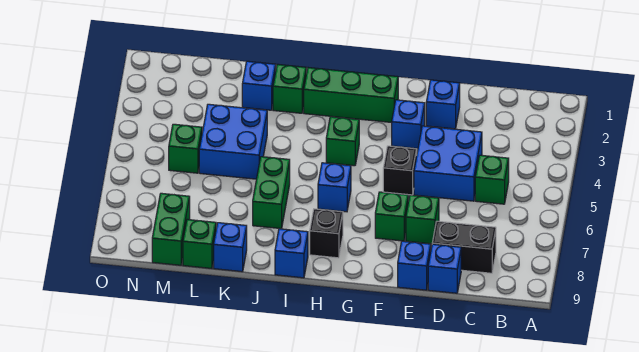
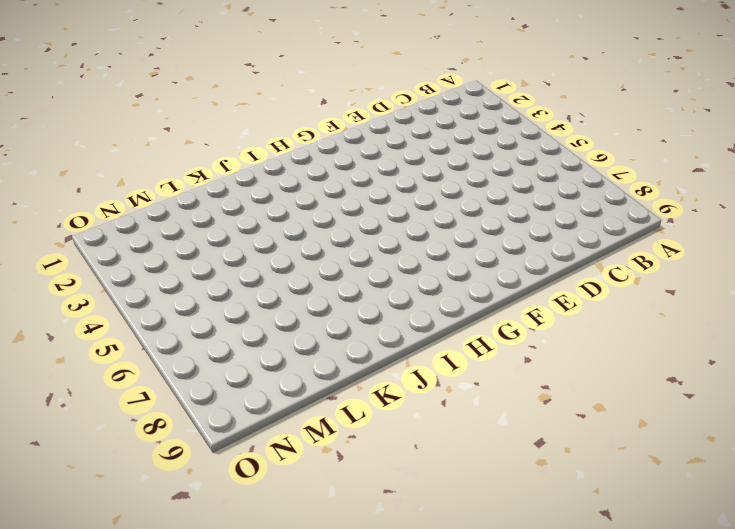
none -> green brick C5 level 1
none -> black brick C8:D8 level 1
none -> blue brick D4:E5 level 1

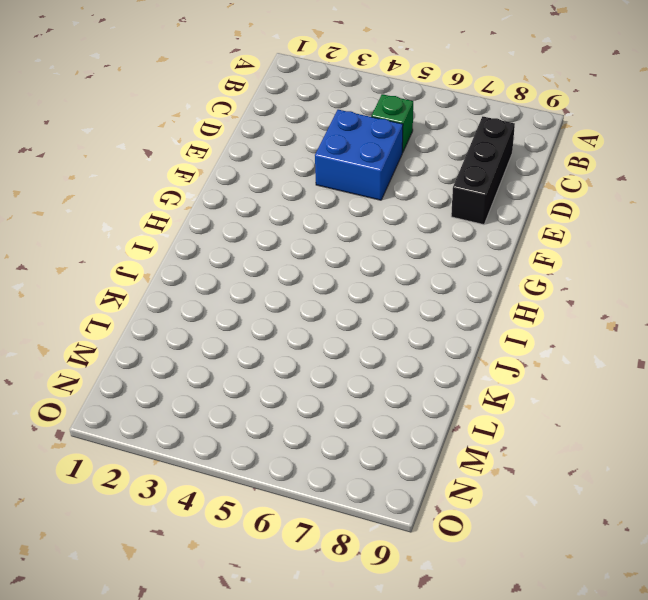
black brick C8:E8 level 1 -> black brick C8:D8 level 1
none -> blue brick D9 level 1
none -> blue brick E2 level 1
none -> green brick E7 level 1

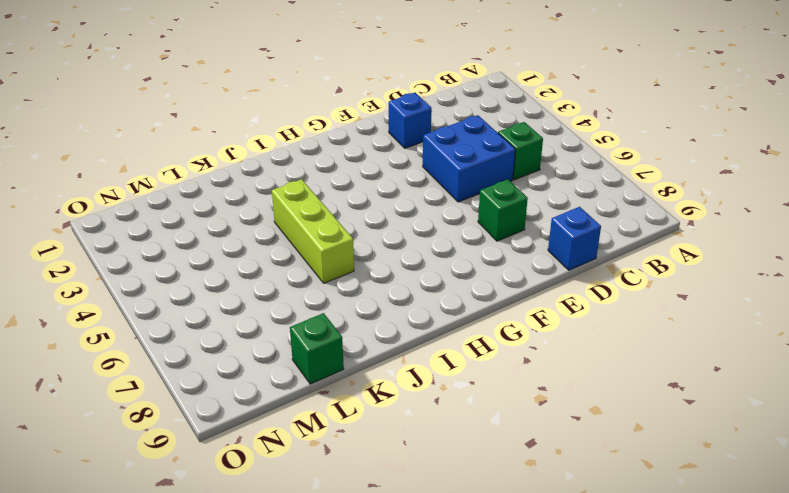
lime brick J4:J6 level 1 -> green brick J6:J7 level 1
none -> black brick C8:D8 level 1
none -> blue brick E9 level 1
none -> blue brick F3 level 1

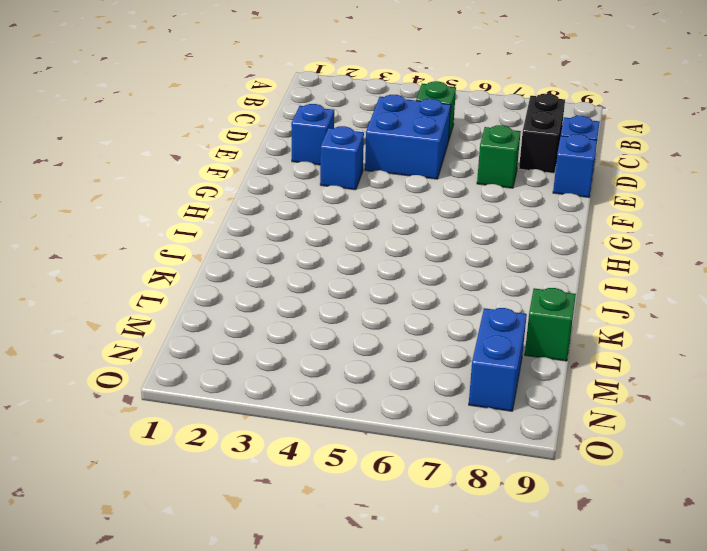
blue brick M8:N8 level 1 -> green brick M8:M9 level 1
none -> black brick F5 level 1
none -> green brick F7 level 1
none -> green brick G2:I2 level 1

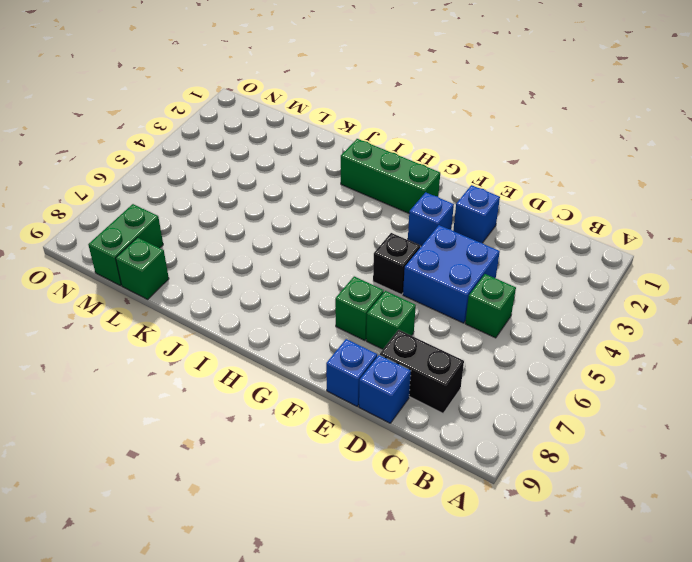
none -> green brick H4 level 1
none -> blue brick H6 level 1
none -> black brick H8 level 1

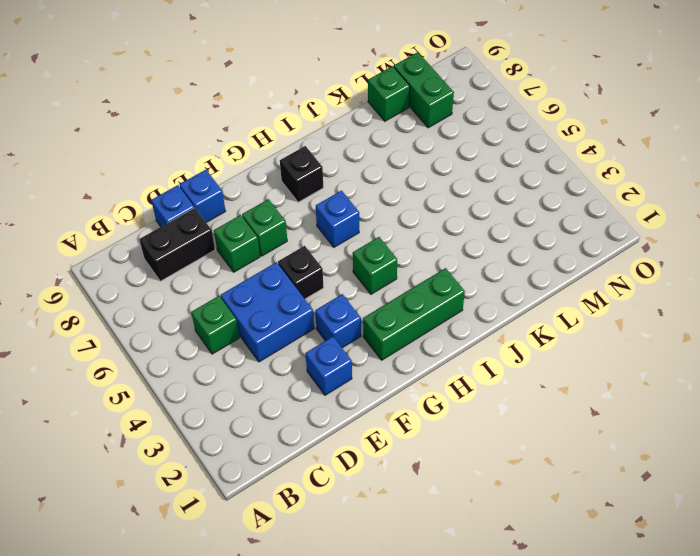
none -> blue brick I9 level 1
none -> green brick J2 level 1
none -> green brick J6:J7 level 1

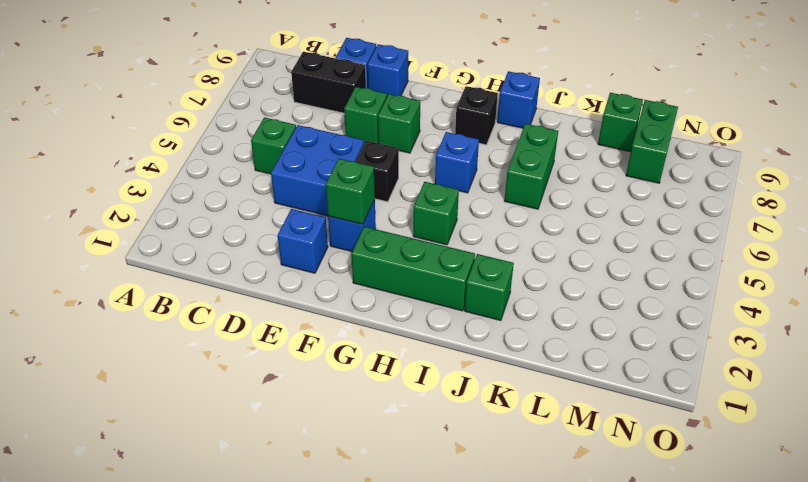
green brick F3 level 2 -> green brick M5 level 1
none -> blue brick K2 level 1
none -> blue brick K4:L5 level 1
none -> blue brick K9 level 1

